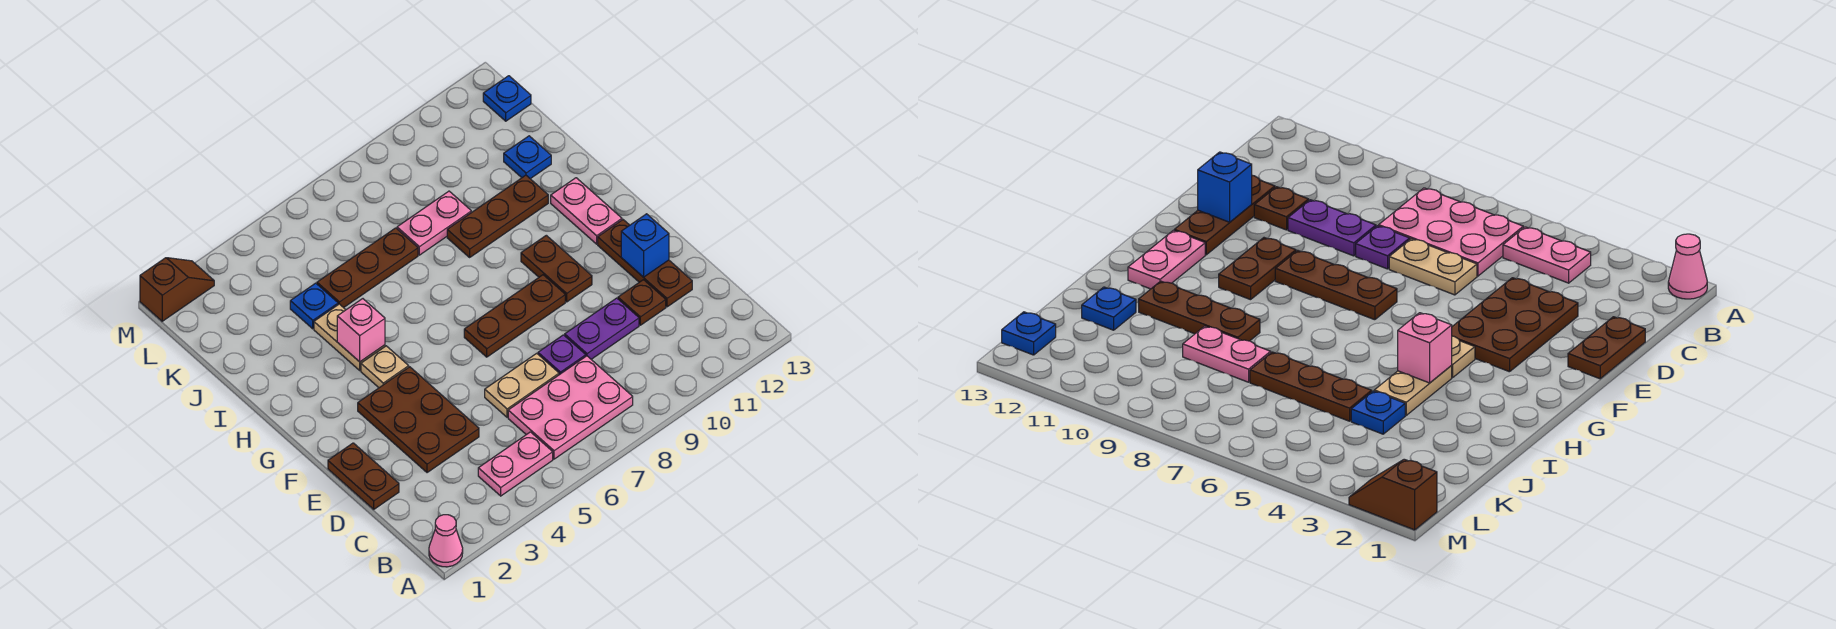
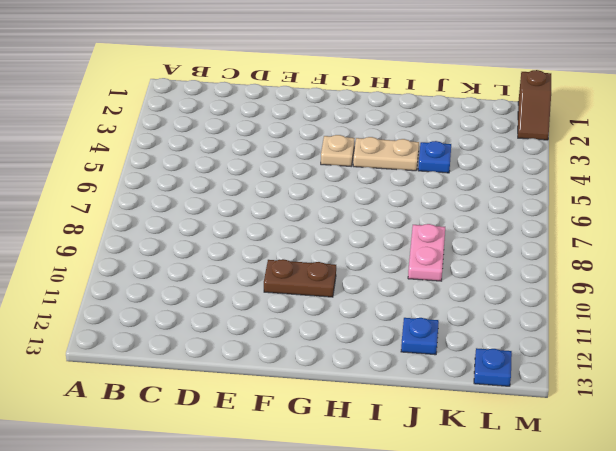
none -> pink cone A1 level 1
none -> pink plate B4:B5 level 1
none -> pink plate B6:C8 level 1

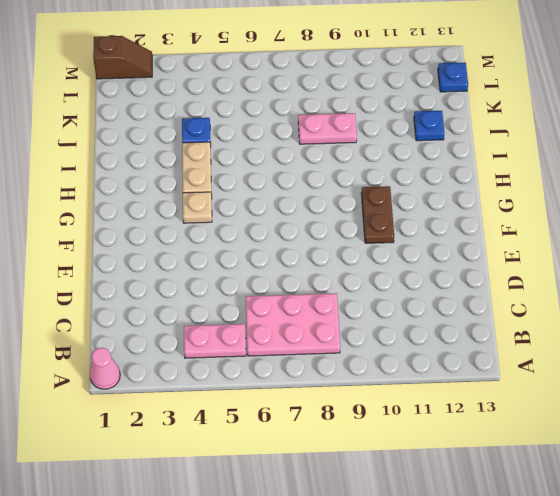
none -> brown plate D1:E1 level 1
none -> brown plate D3:F4 level 1
none -> tan plate D6:D7 level 1

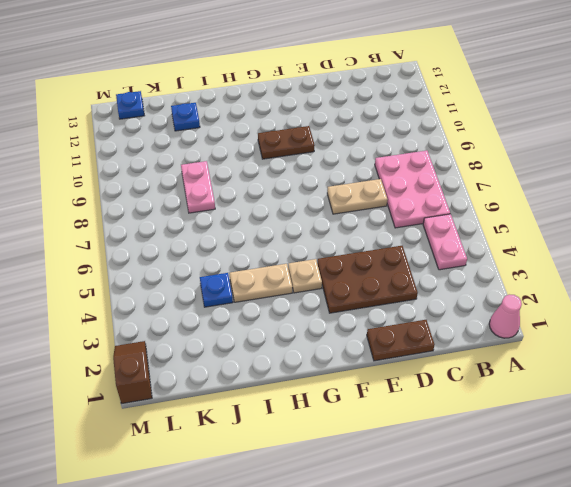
tan plate D7:E7 level 1 -> tan plate D6:D7 level 1
none -> purple plate D8 level 1
none -> purple plate D9:D10 level 1
none -> brown plate D11 level 1

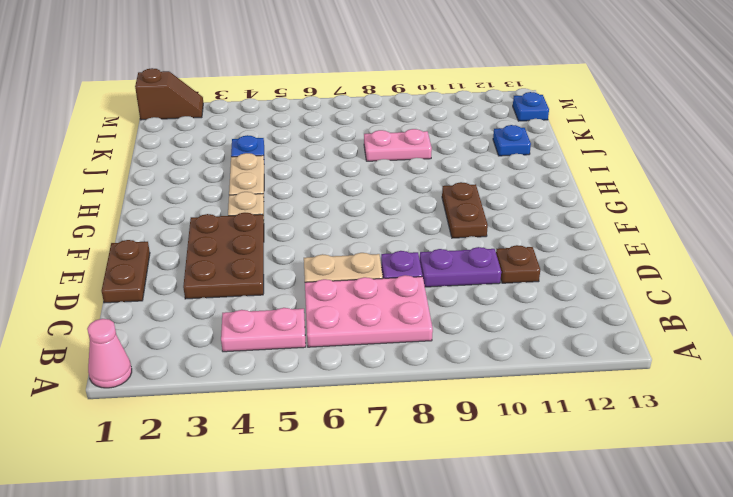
none -> brown plate D12:F12 level 1
none -> brown plate F7:F9 level 1
none -> pink plate G12:H12 level 1

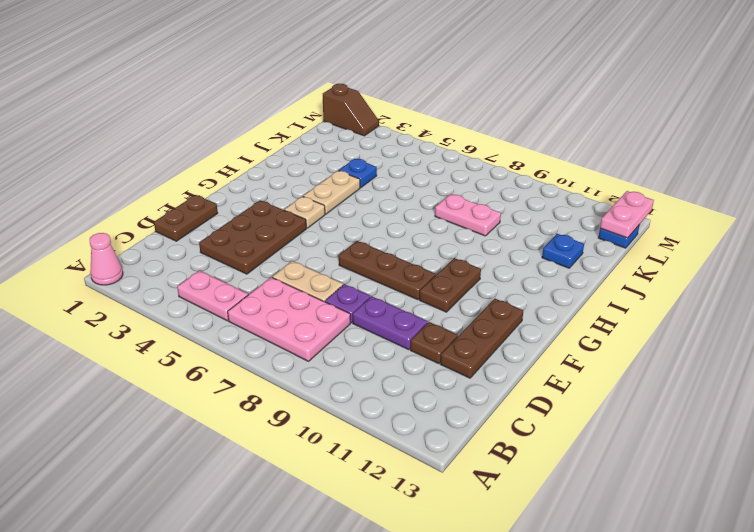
pink plate L13:M13 level 2 -> pink plate G12:H12 level 1
none -> brown plate I9:I11 level 1
none -> brown plate J5:J7 level 1
none -> blue brick E12 level 2

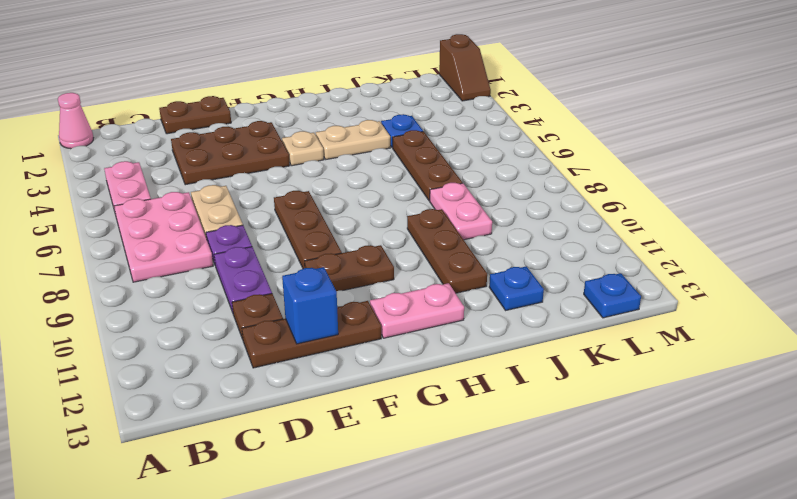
none -> pink brick H4 level 2

